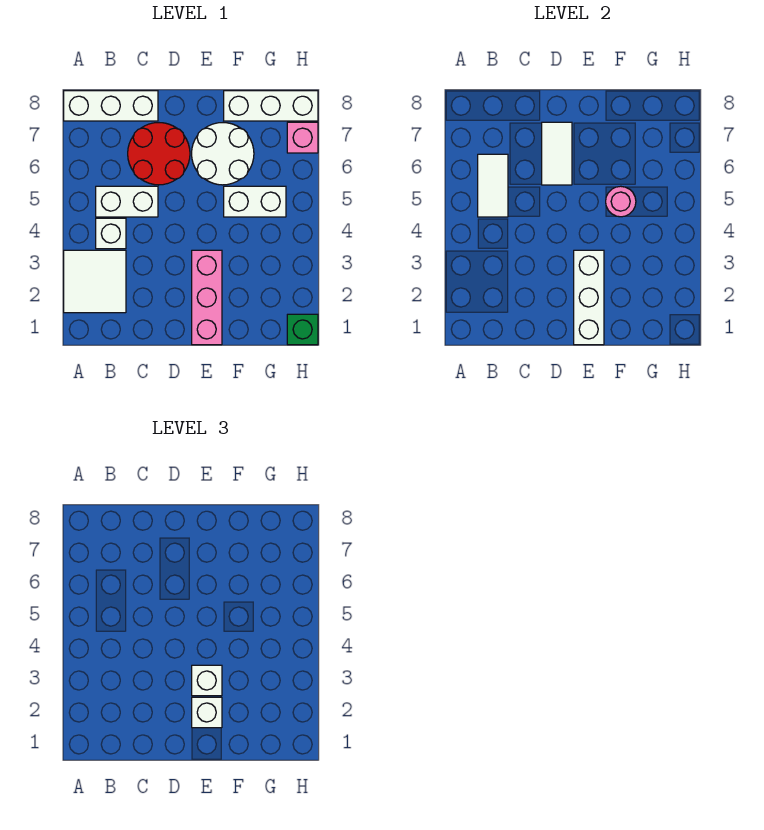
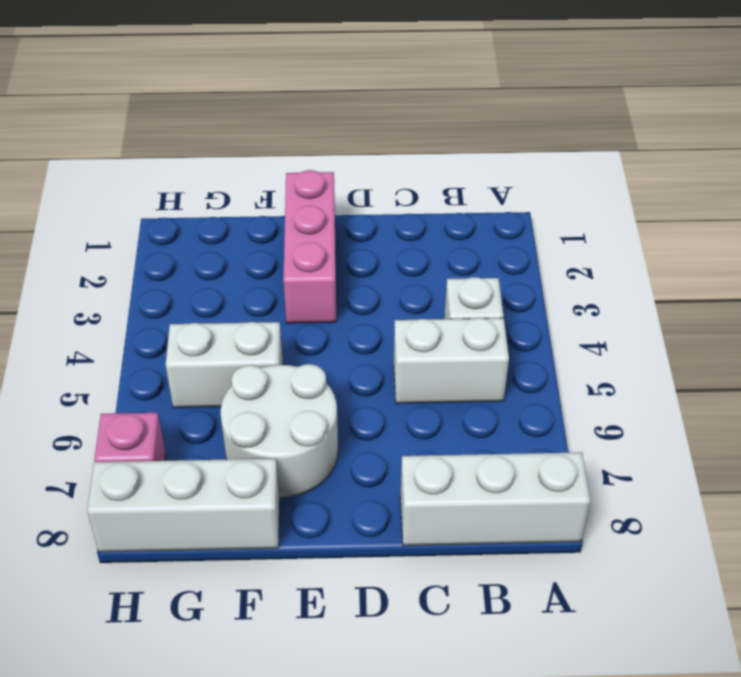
none -> white tile A2:B3 level 1
none -> red round brick C6:D7 level 1
none -> green brick H1 level 1

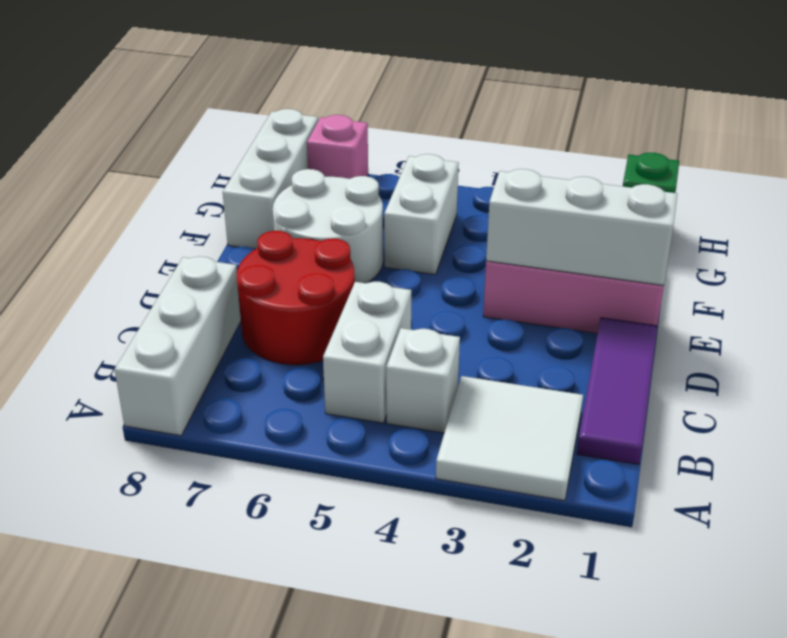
purple tile B1:D1 level 1 -> none
none -> white tile B5:B6 level 2
none -> white tile D6:D7 level 2
none -> pink round brick F5 level 2

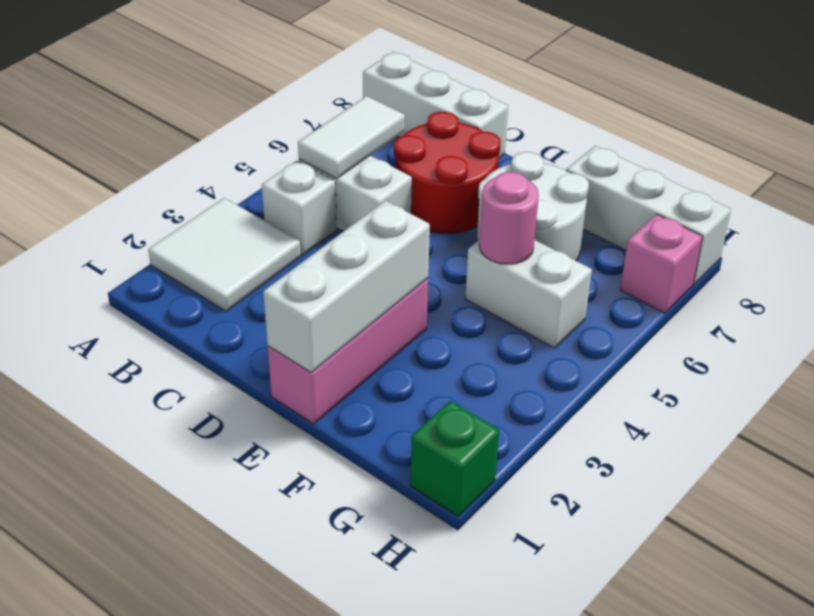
none -> white tile D6:D7 level 2
none -> white brick E2 level 3
none -> white brick E3 level 3

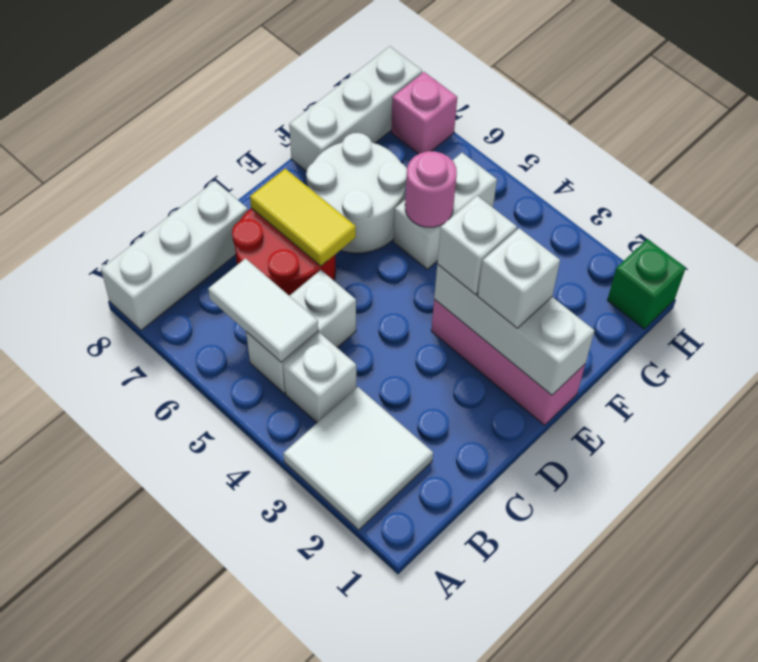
yellow tile D6:D7 level 2 -> white tile D6:D7 level 2

